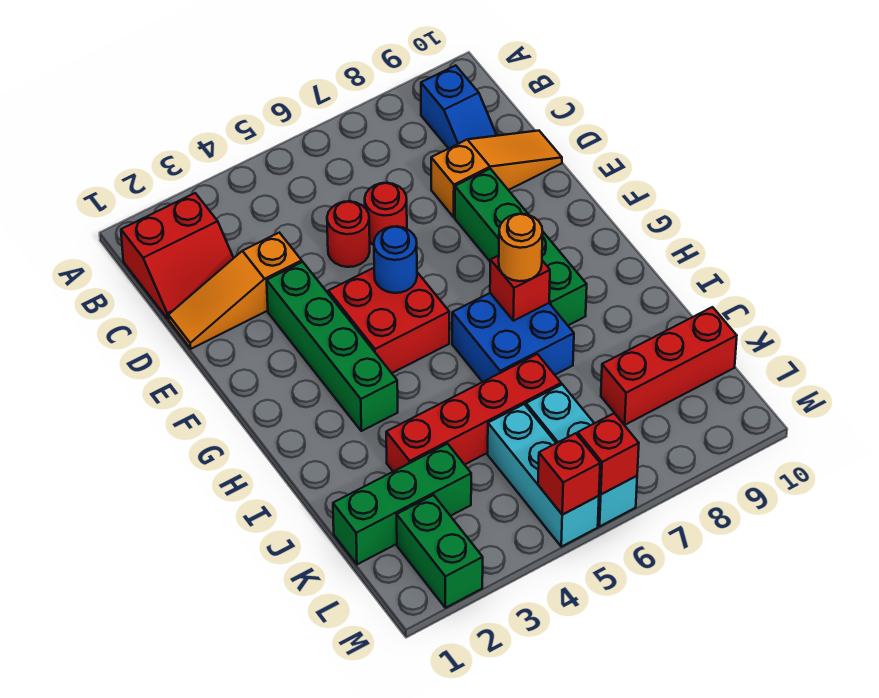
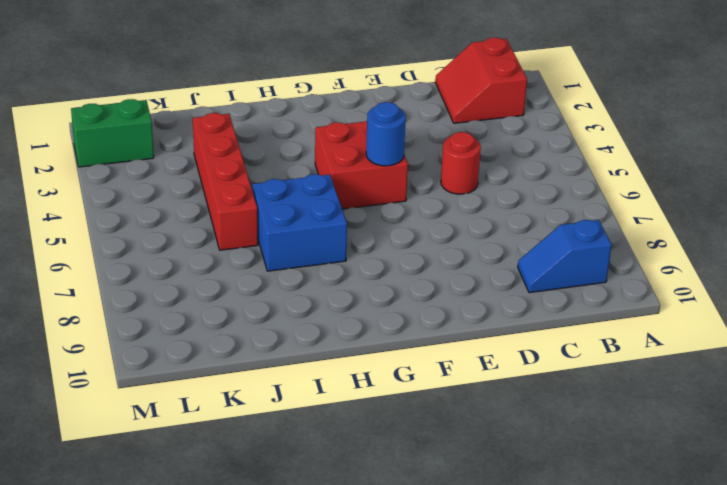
none -> orange slope D1:D3 level 1 top 3
none -> red round brick D6 level 1
none -> orange slope D8:D10 level 1 top 8

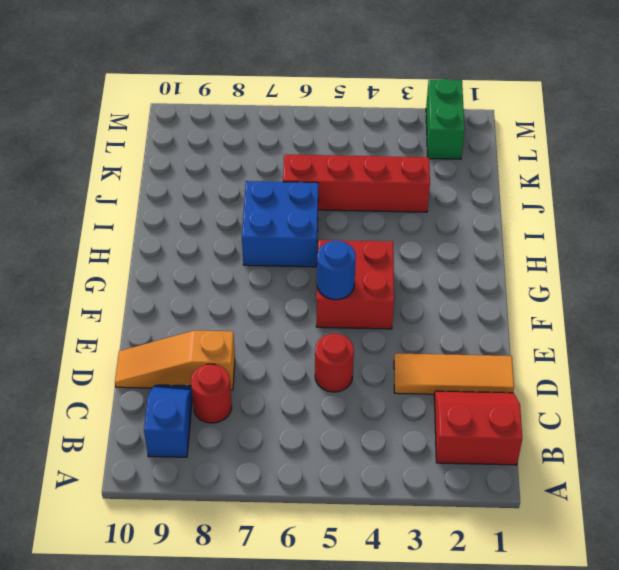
red round brick C8 level 1 -> red round brick D6 level 1
orange tile D1:D3 level 1 -> orange slope D1:D3 level 1 top 3
none -> green brick E3:H3 level 1
none -> green brick E8:H8 level 1
none -> green brick K1:K3 level 1

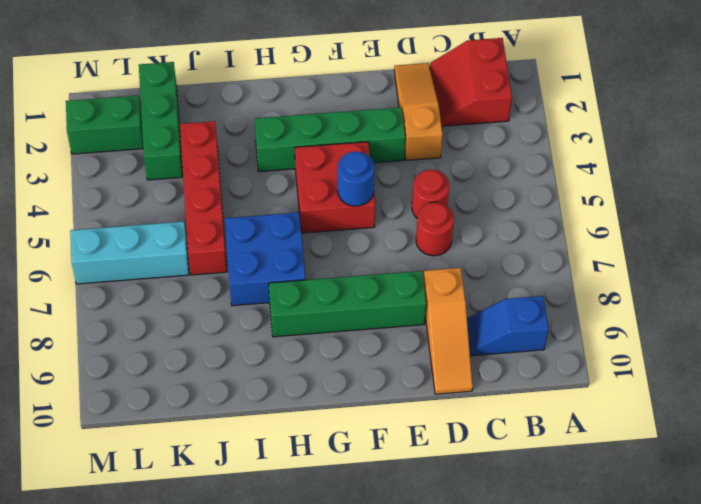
none -> cyan brick K5:M5 level 1
none -> red brick K8:K10 level 1
none -> red brick H7 level 2

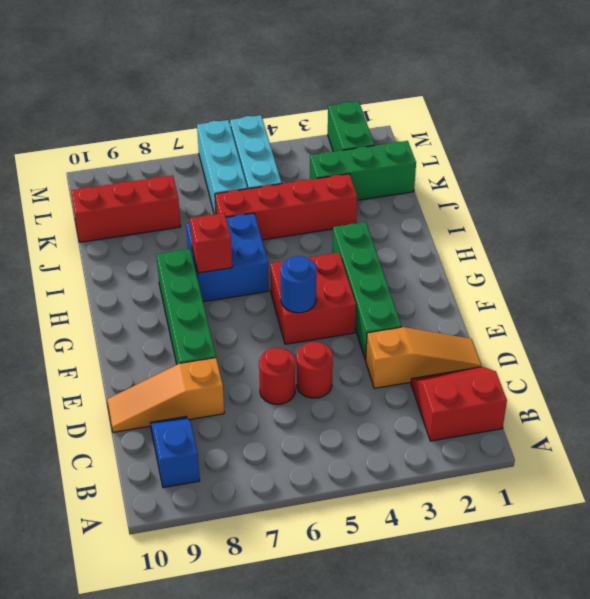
none -> red brick M5 level 2
none -> red brick M6 level 2
none -> orange round brick H7 level 3

